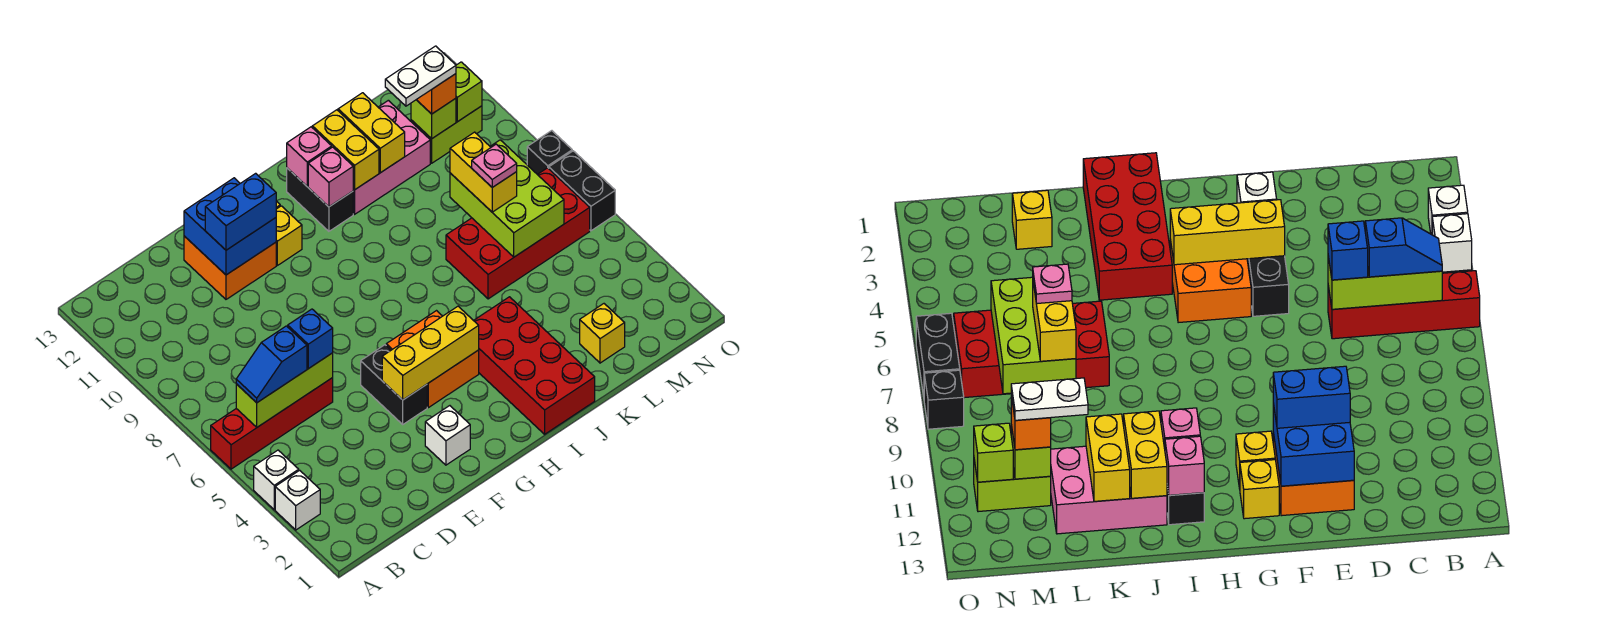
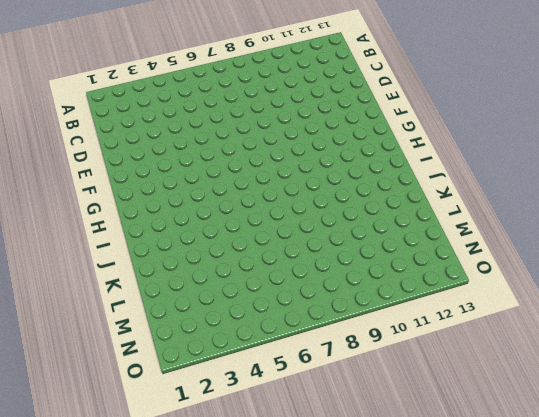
none -> white brick A3 level 1
none -> white brick A4 level 1
none -> red brick A6:D6 level 1
none -> orange brick E11:F12 level 1

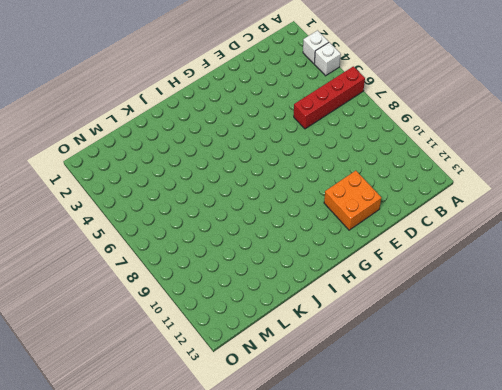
none -> white brick F2 level 1
none -> black brick F4:F5 level 1
none -> orange brick G4:H5 level 1
none -> yellow brick G11 level 1

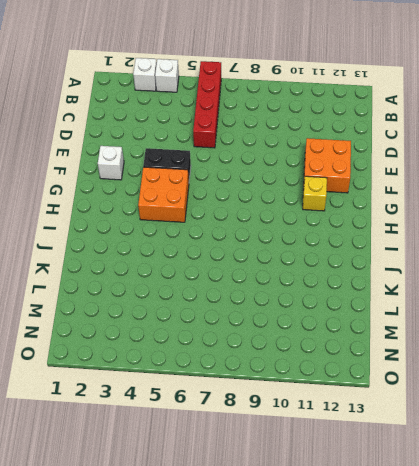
none -> yellow brick G12 level 1
none -> red brick I1:J4 level 1
none -> black brick I11:I12 level 1
none -> pink brick J11:L12 level 1

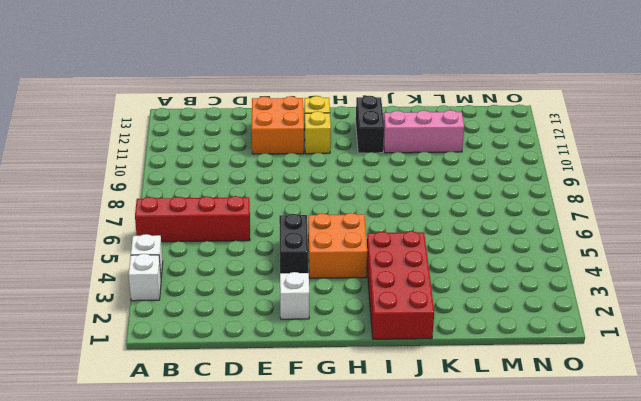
pink brick J11:L11 level 1 -> pink brick J11:L12 level 1
none -> red brick K6:N7 level 1
none -> yellow brick L2 level 1
none -> lime brick M11:N11 level 1
none -> black brick O6:O7 level 1

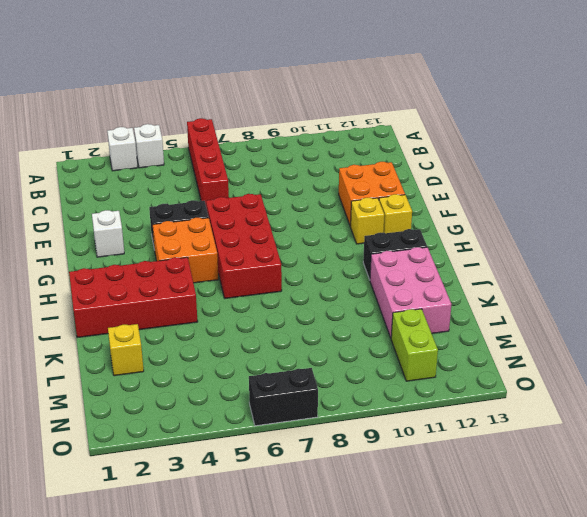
red brick F6:I7 level 1 -> red brick K6:N7 level 1
none -> black brick O8 level 1
none -> lime brick B6:D6 level 2
none -> blue brick E11:F12 level 2
none -> yellow brick F4:H4 level 2

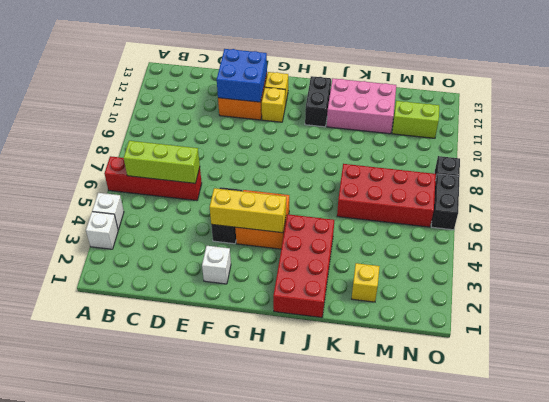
none -> pink brick I11 level 2
none -> pink brick I12 level 2
none -> yellow brick J11:J12 level 2
none -> yellow brick K11:K12 level 2

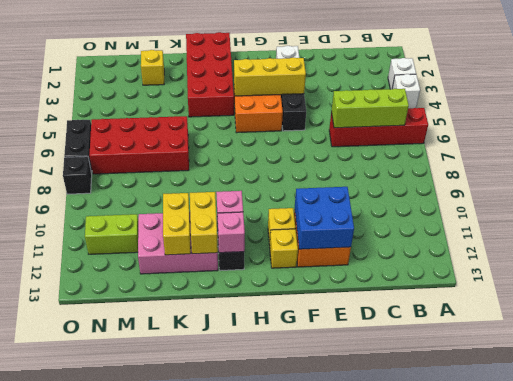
none -> lime brick L6:M8 level 2
none -> lime brick M11 level 2
none -> lime brick N11 level 2
none -> blue slope B6:C6 level 3 top C

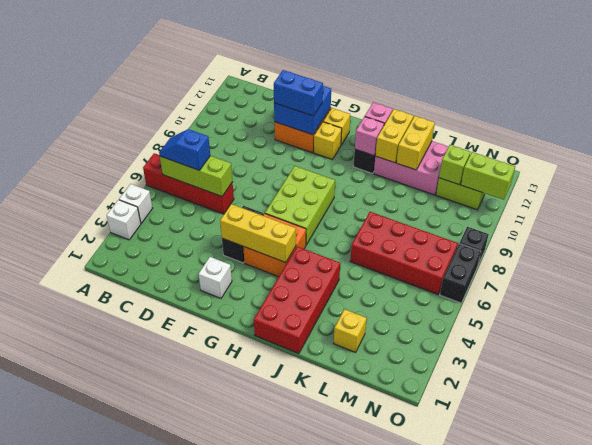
lime brick G6:H8 level 1 -> lime brick L6:M8 level 2
lime brick N11:O11 level 2 -> lime brick N11 level 2
none -> blue brick D6 level 3
none -> yellow brick L7:L8 level 3
none -> orange brick M11 level 3
none -> pink plate L7 level 4

